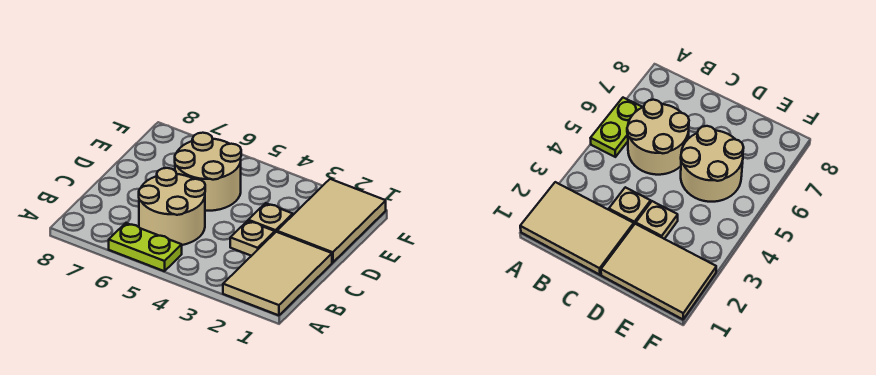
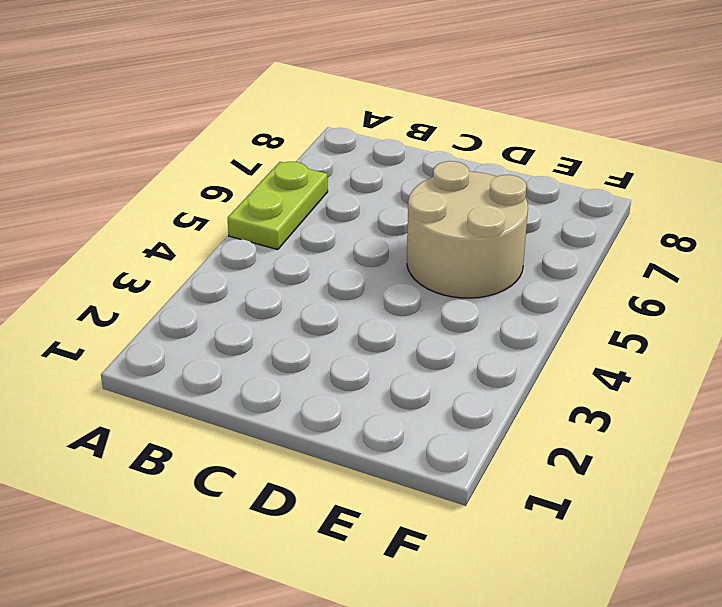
none -> tan tile A1:C2 level 1
none -> tan round brick B5:C6 level 1

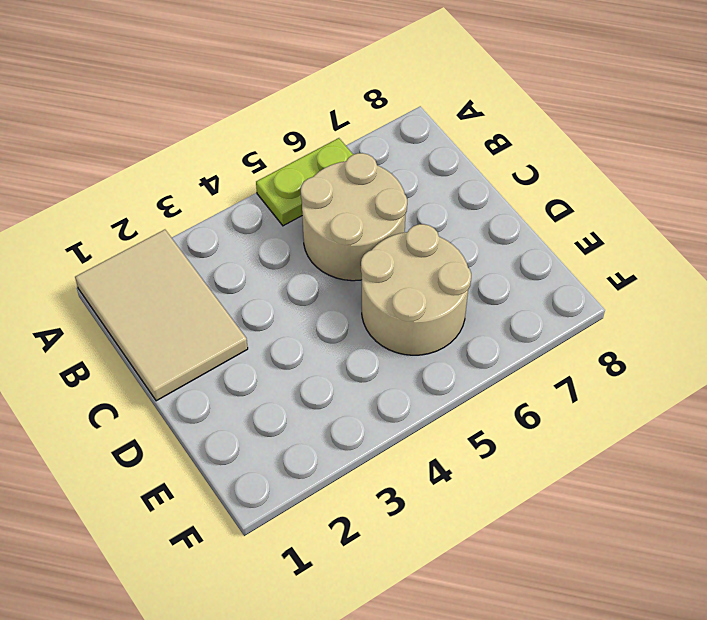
none -> tan plate C3 level 1
none -> tan tile D1:F2 level 1

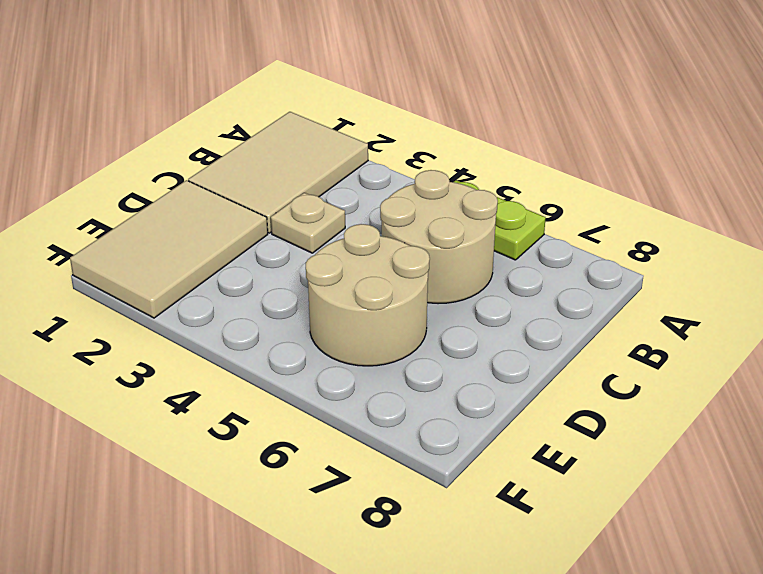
none -> tan plate D3 level 1

